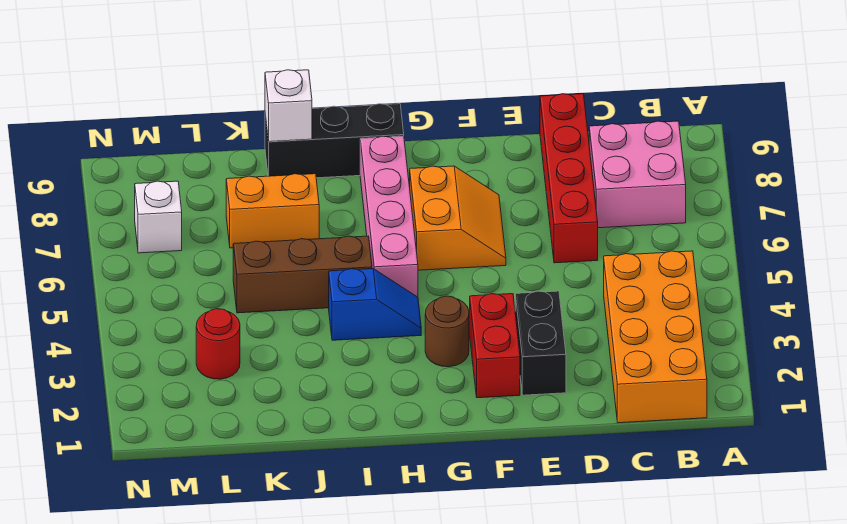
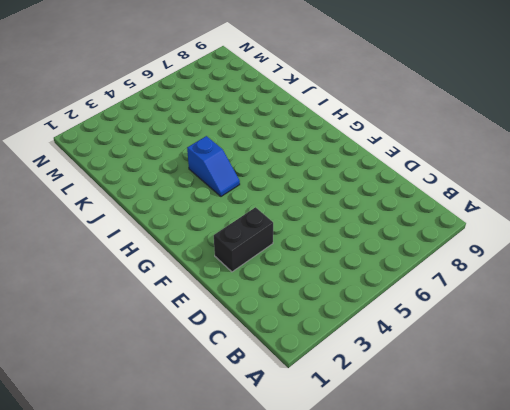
none -> orange brick B1:C4 level 1
none -> pink brick B7:C8 level 1
none -> red brick D6:D9 level 1

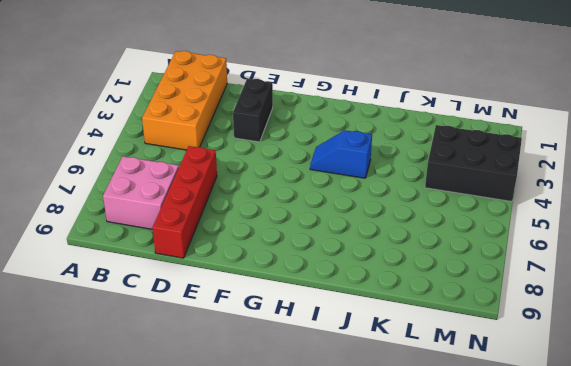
black brick L3:N4 level 1 -> red round brick L3 level 1
none -> red brick F2:F3 level 1
none -> orange slope F6:G7 level 1 top G
none -> brown round brick G3 level 1

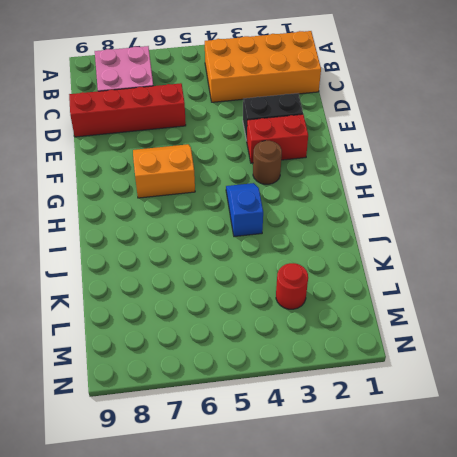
none -> pink brick H5:H8 level 1
none -> black brick H9:J9 level 1
none -> brown brick I5:K5 level 1

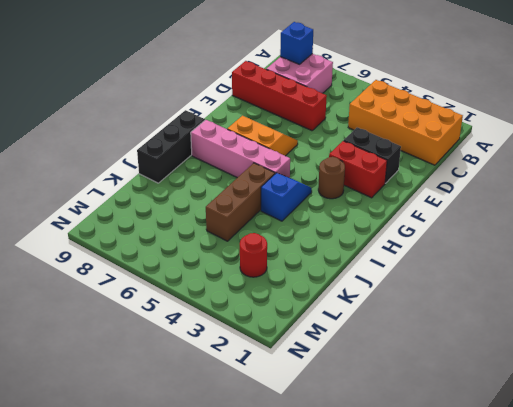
blue brick B8 level 2 -> none
none -> orange brick J7:K7 level 1
none -> white brick M7 level 1
none -> white brick J9 level 2

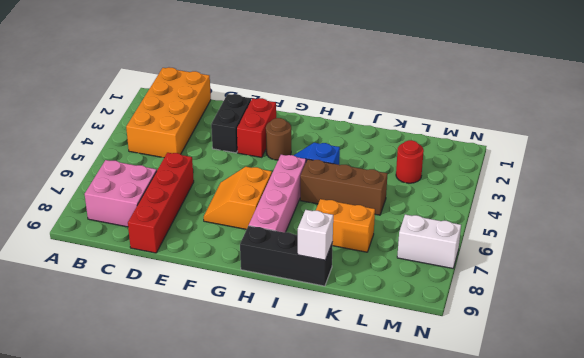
white brick M7:N7 level 1 -> white brick M7 level 1

